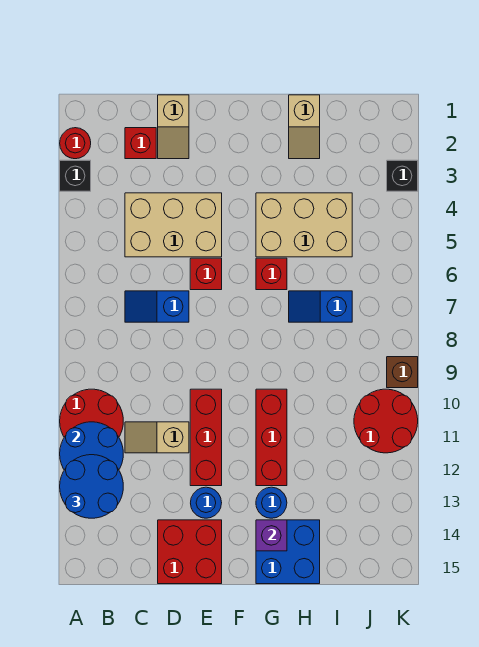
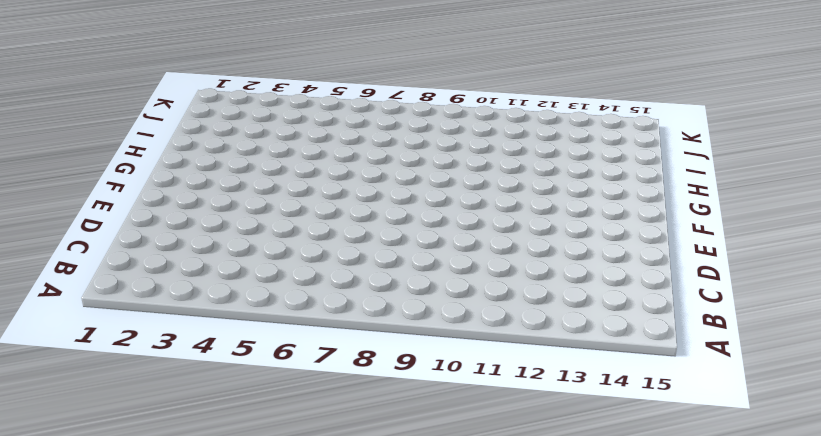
none -> red round brick A2 level 1
none -> black brick A3 level 1
none -> red round brick A10:B11 level 1

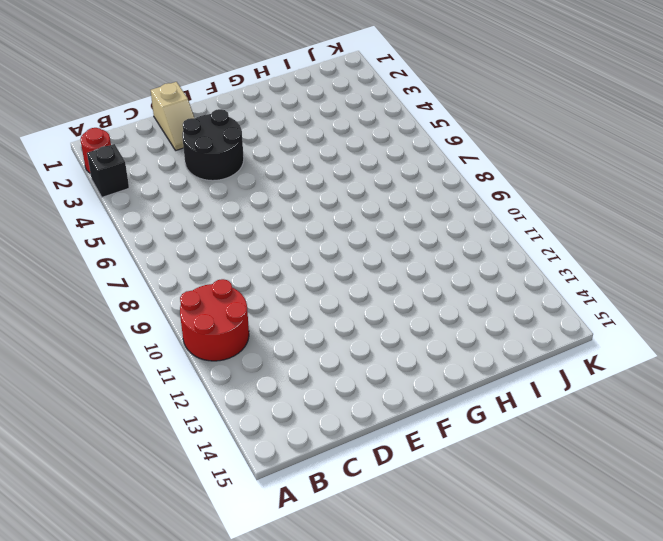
black round brick D3:E4 level 1 -> tan brick C4:E5 level 1
none -> red brick C2 level 1
none -> blue slope C7:D7 level 1 top D
none -> tan slope C11:D11 level 1 top D

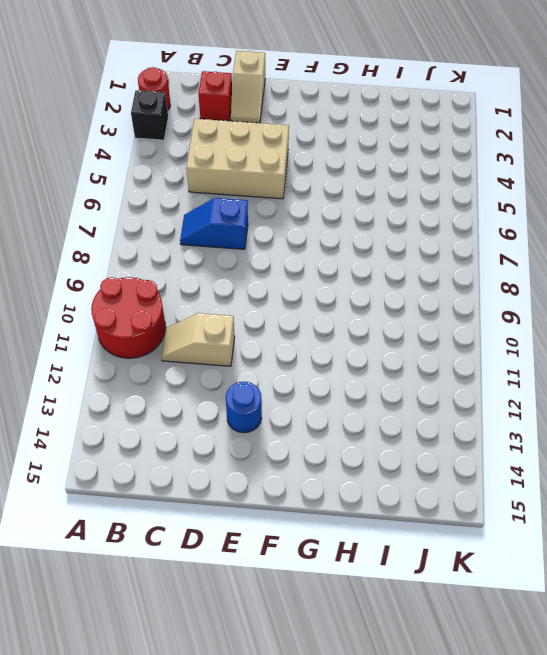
none -> red brick D14:E15 level 1
none -> red brick E6 level 1
none -> red brick E10:E12 level 1

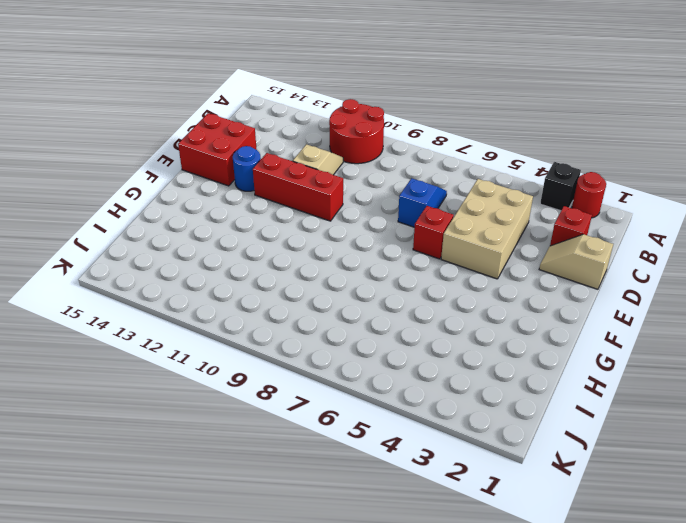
none -> tan brick G4:I5 level 1
none -> red brick G6 level 1
none -> red brick G10:G12 level 1

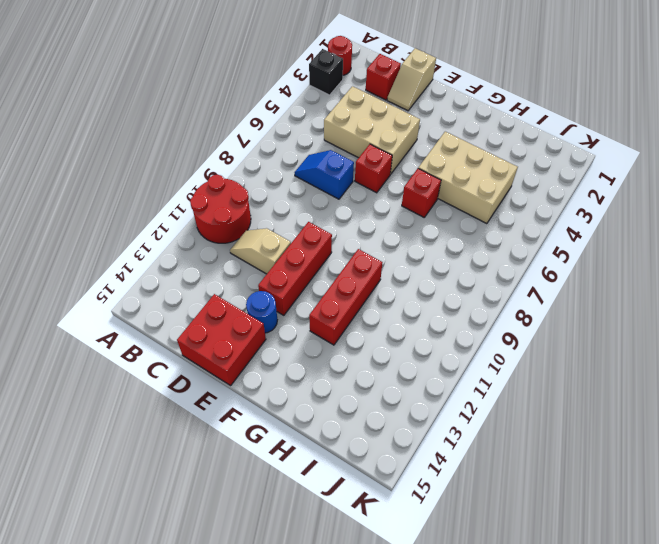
none -> blue round brick G13 level 1
none -> blue brick G14:H15 level 1
none -> tan slope H1:H2 level 1 top 1

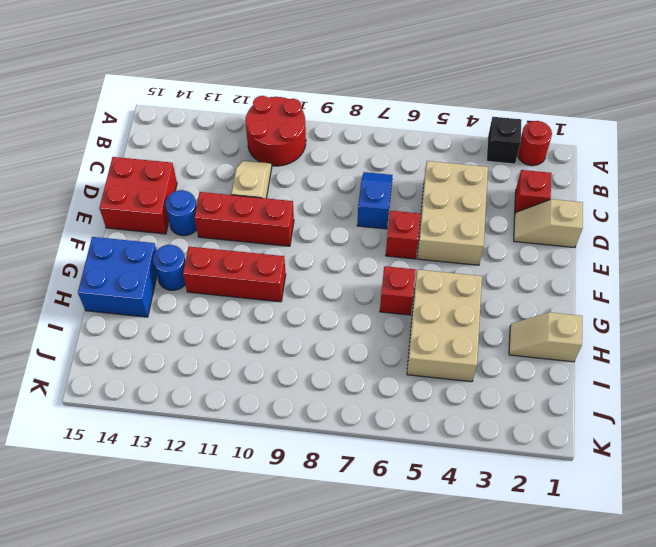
none -> blue slope H7:I7 level 1 top I
none -> red round brick J10:K11 level 1
none -> black brick K3 level 1

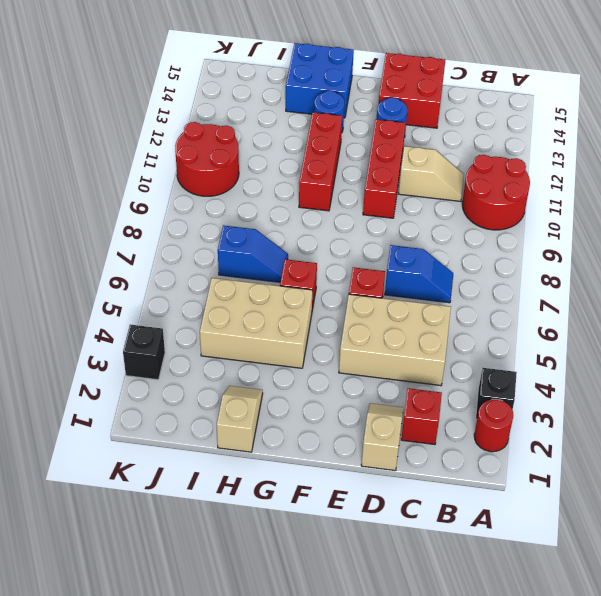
none -> brown brick K9 level 1
none -> blue round brick A11:B12 level 2
none -> purple brick G14 level 2

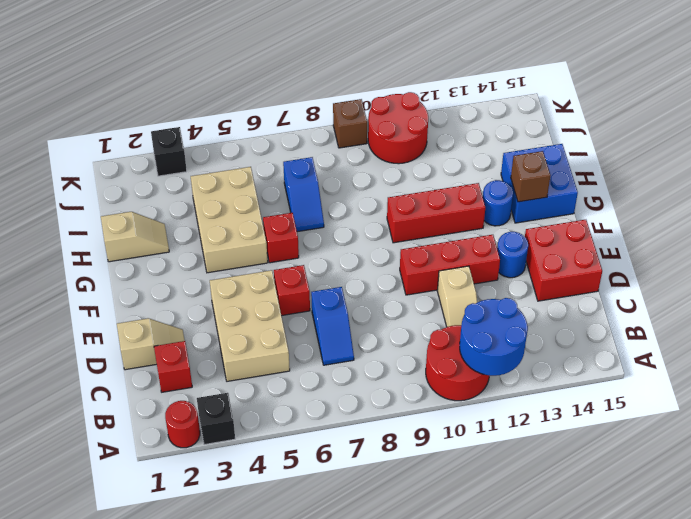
brown brick G14 level 2 -> purple brick G14 level 2
none -> blue round brick A12:B13 level 3

